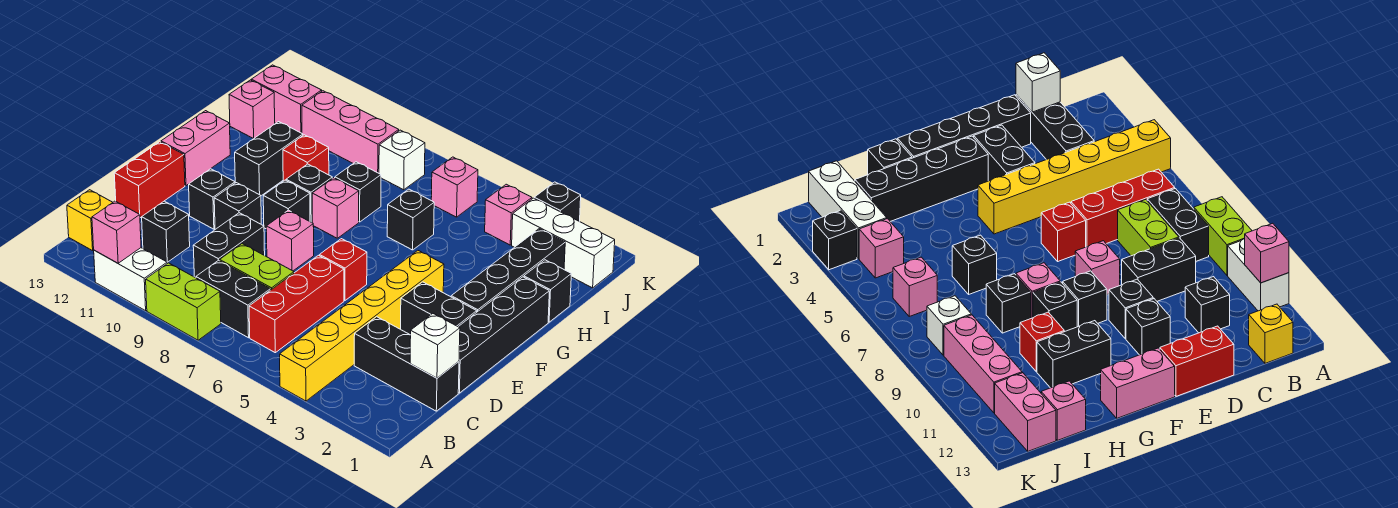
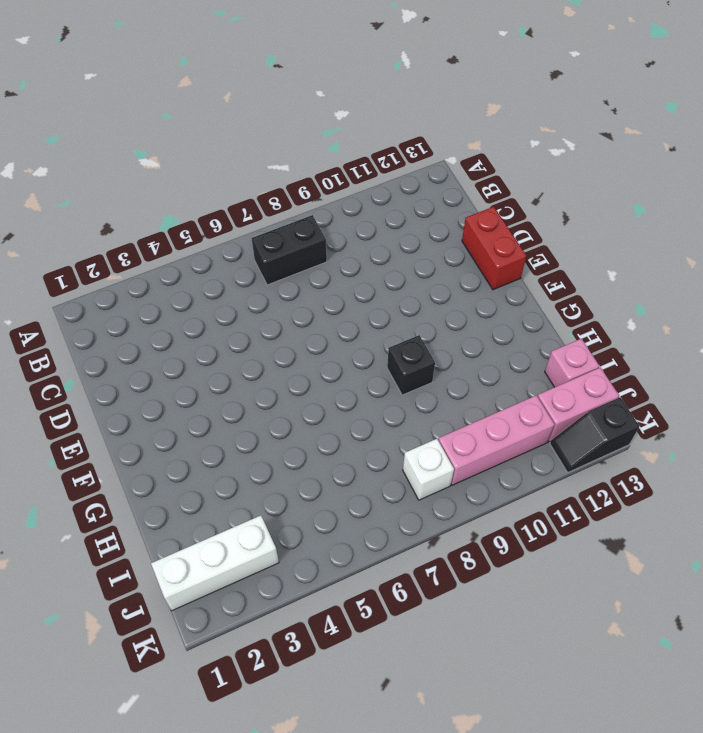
black slope K12:K13 level 1 top 13 -> none
none -> yellow brick A4:F4 level 1
none -> lime brick A8:A9 level 1
none -> white brick A10:A11 level 1
none -> red brick B6:D6 level 1

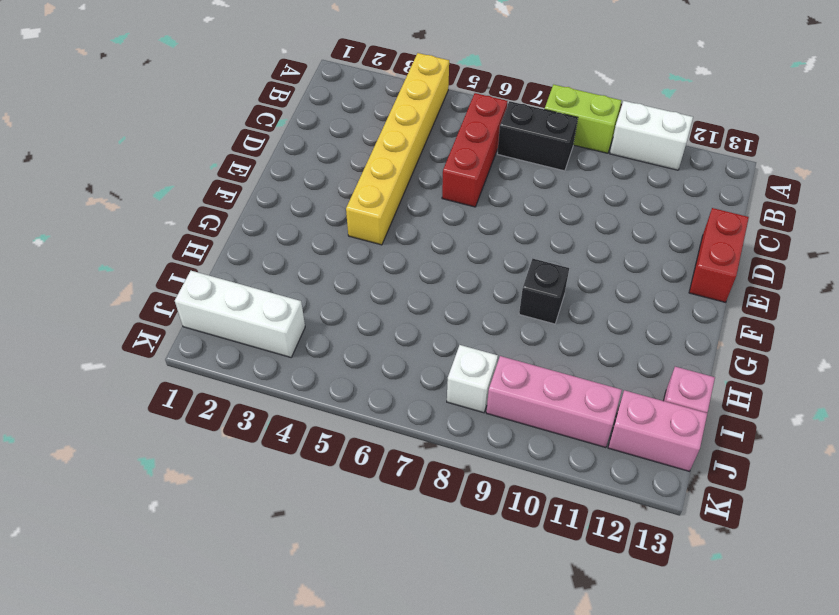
none -> yellow brick B13 level 1
none -> black brick C1:C3 level 1
none -> lime brick C7:C8 level 1
none -> black brick C9:D9 level 1

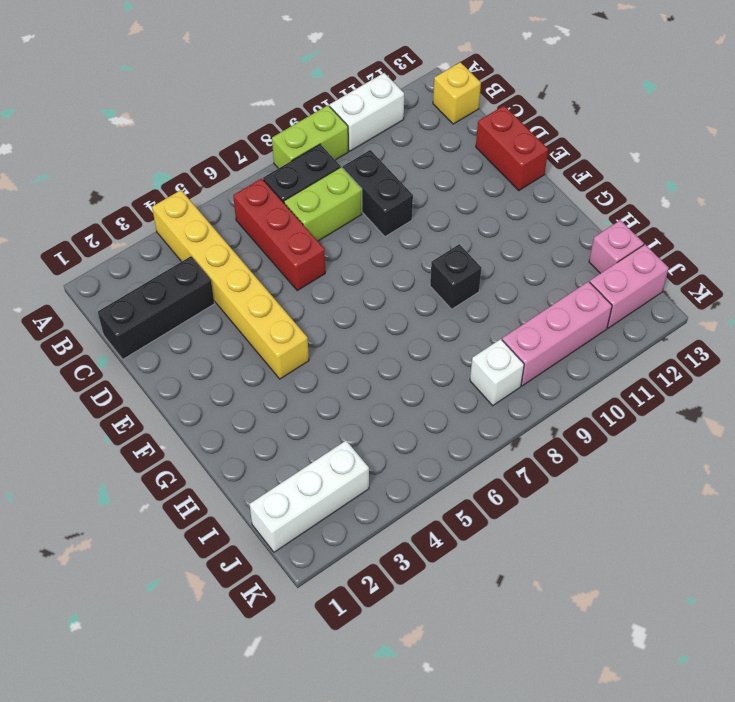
none -> black brick C11 level 1
none -> black brick D1:G1 level 1
none -> black brick E2:E3 level 1
none -> red brick E6 level 1

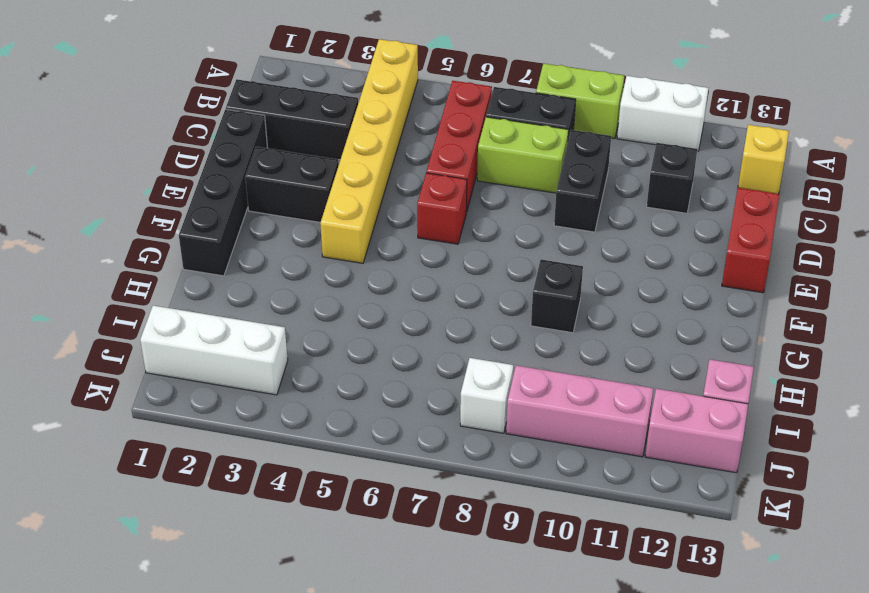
none -> pink brick E8 level 1
none -> black brick E10 level 1
none -> black brick E11 level 1
none -> black brick F2:I2 level 1

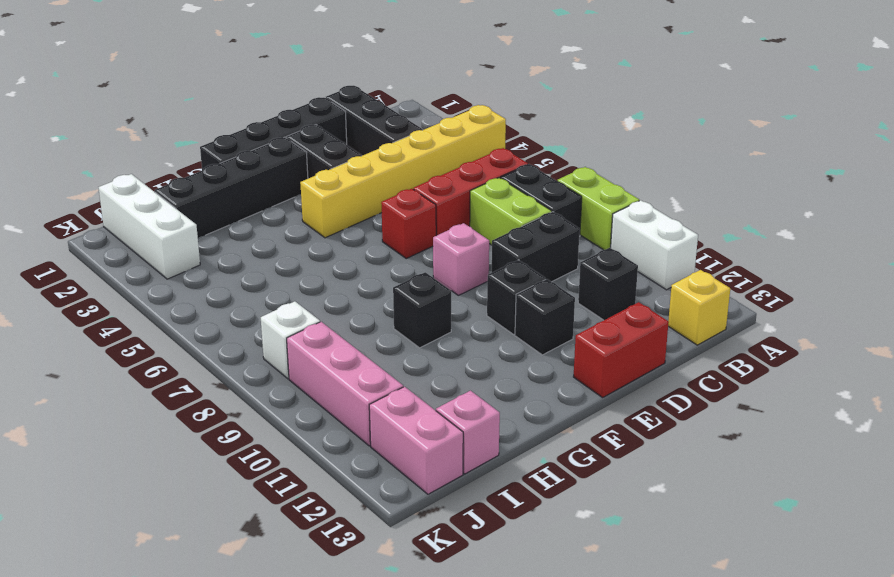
none -> black brick F9 level 1
none -> pink brick F13:G13 level 1
none -> pink brick G8 level 1
none -> black brick G11:H11 level 1

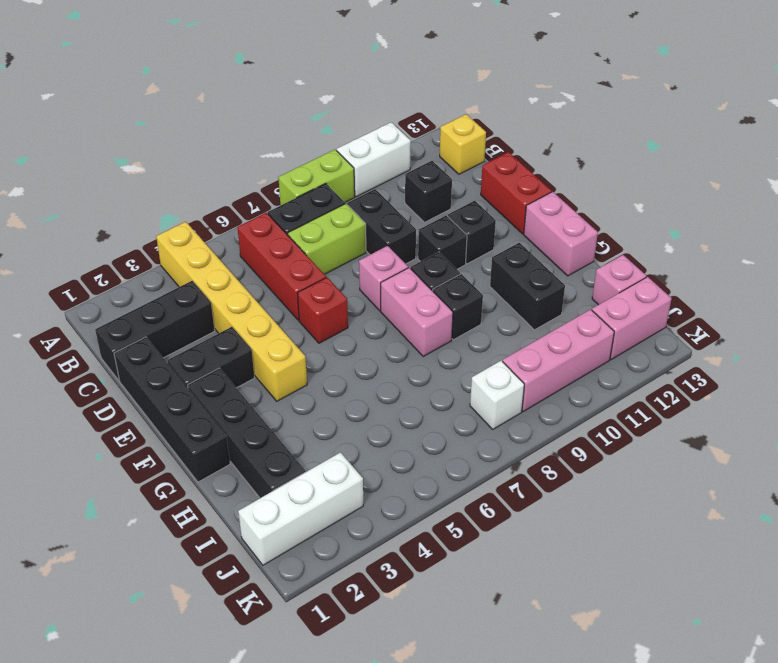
pink brick F8:G8 level 1 -> pink brick G8 level 1
none -> black brick H1 level 1
none -> black brick H6 level 1
none -> black brick H8 level 1
none -> red brick H10 level 1

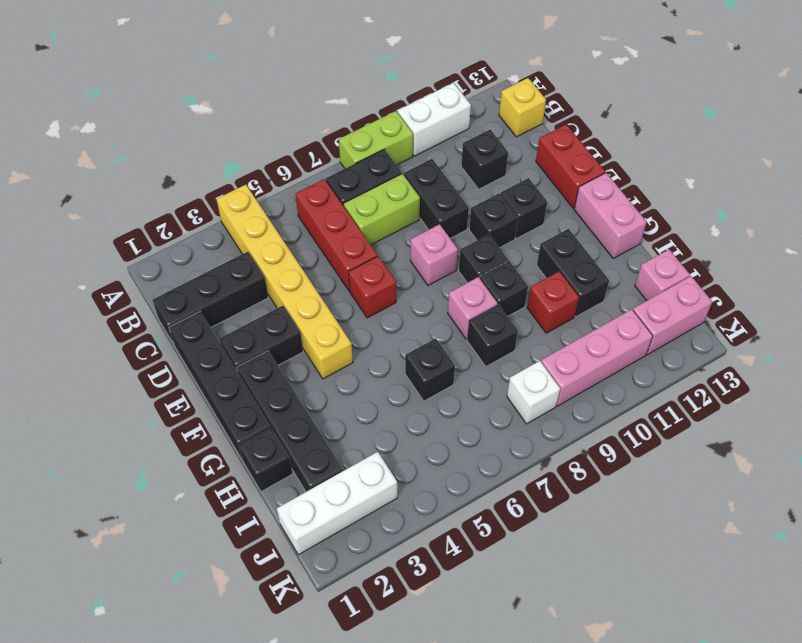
none -> pink brick J4 level 1
none -> pink brick J6 level 1
none -> black brick K3 level 1
none -> pink brick A11 level 2

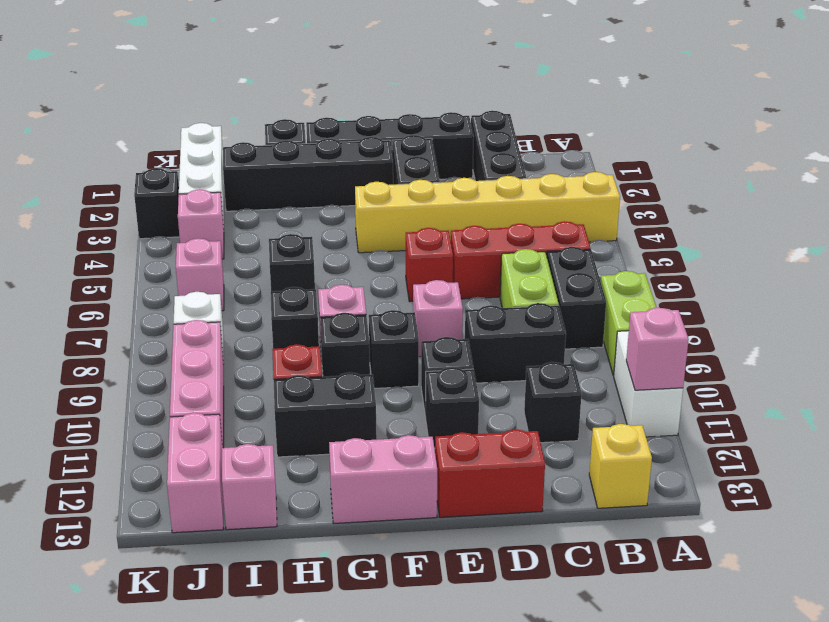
none -> white brick C1 level 2

